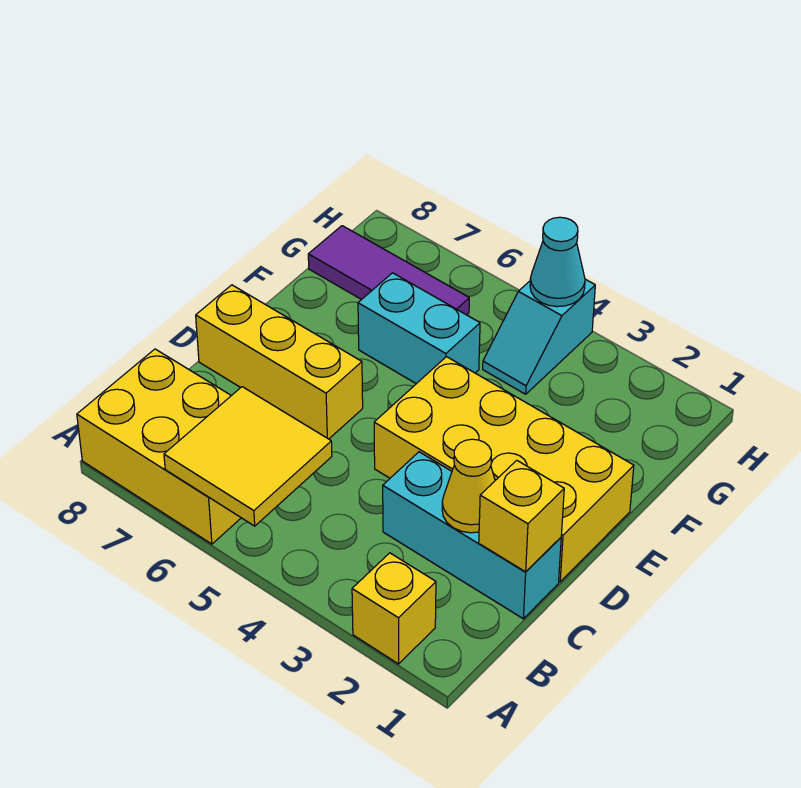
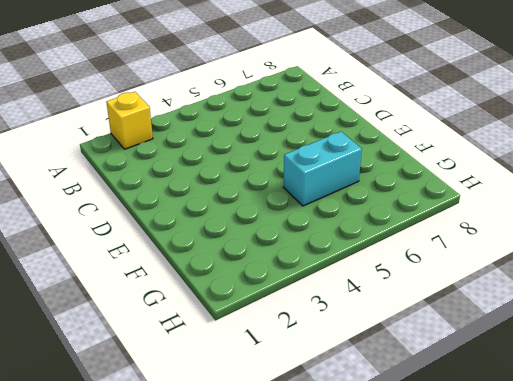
none -> yellow brick A6:B8 level 1
none -> cyan brick C1:C3 level 1
none -> yellow brick D1:E4 level 1

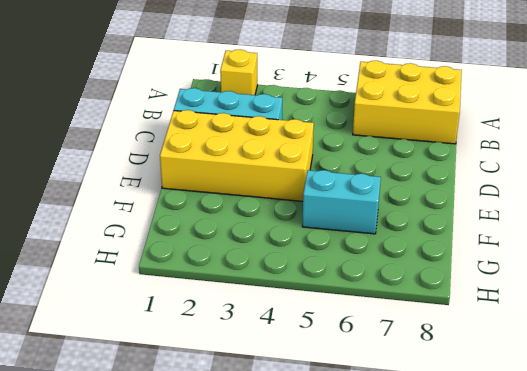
none -> yellow brick D6:D8 level 1
none -> cyan slope G4:H4 level 1 top H
none -> purple tile G6:G8 level 1

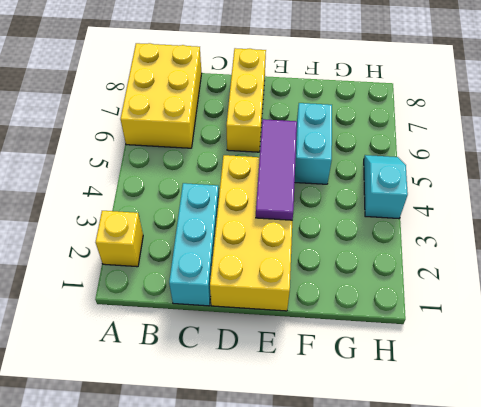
purple tile E3:E5 level 2 -> purple tile G6:G8 level 1
cyan slope H4:H5 level 1 top 4 -> cyan slope G4:H4 level 1 top H
none -> yellow tile A5:B6 level 2
none -> yellow brick C1 level 2
none -> yellow cone C2 level 2

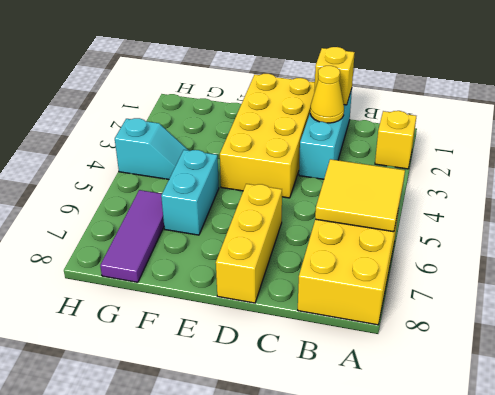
none -> cyan cone H4 level 2

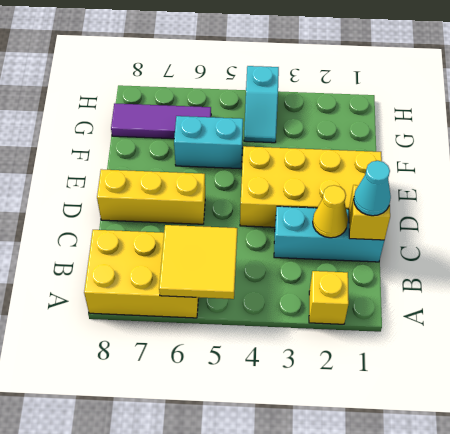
cyan cone C1 level 3 -> cyan cone H4 level 2

